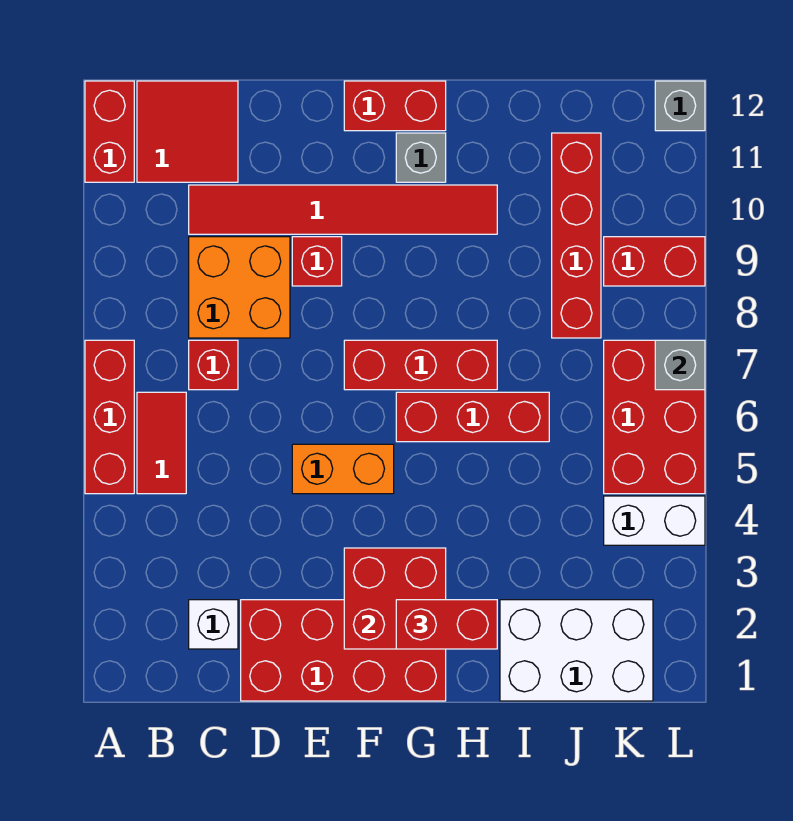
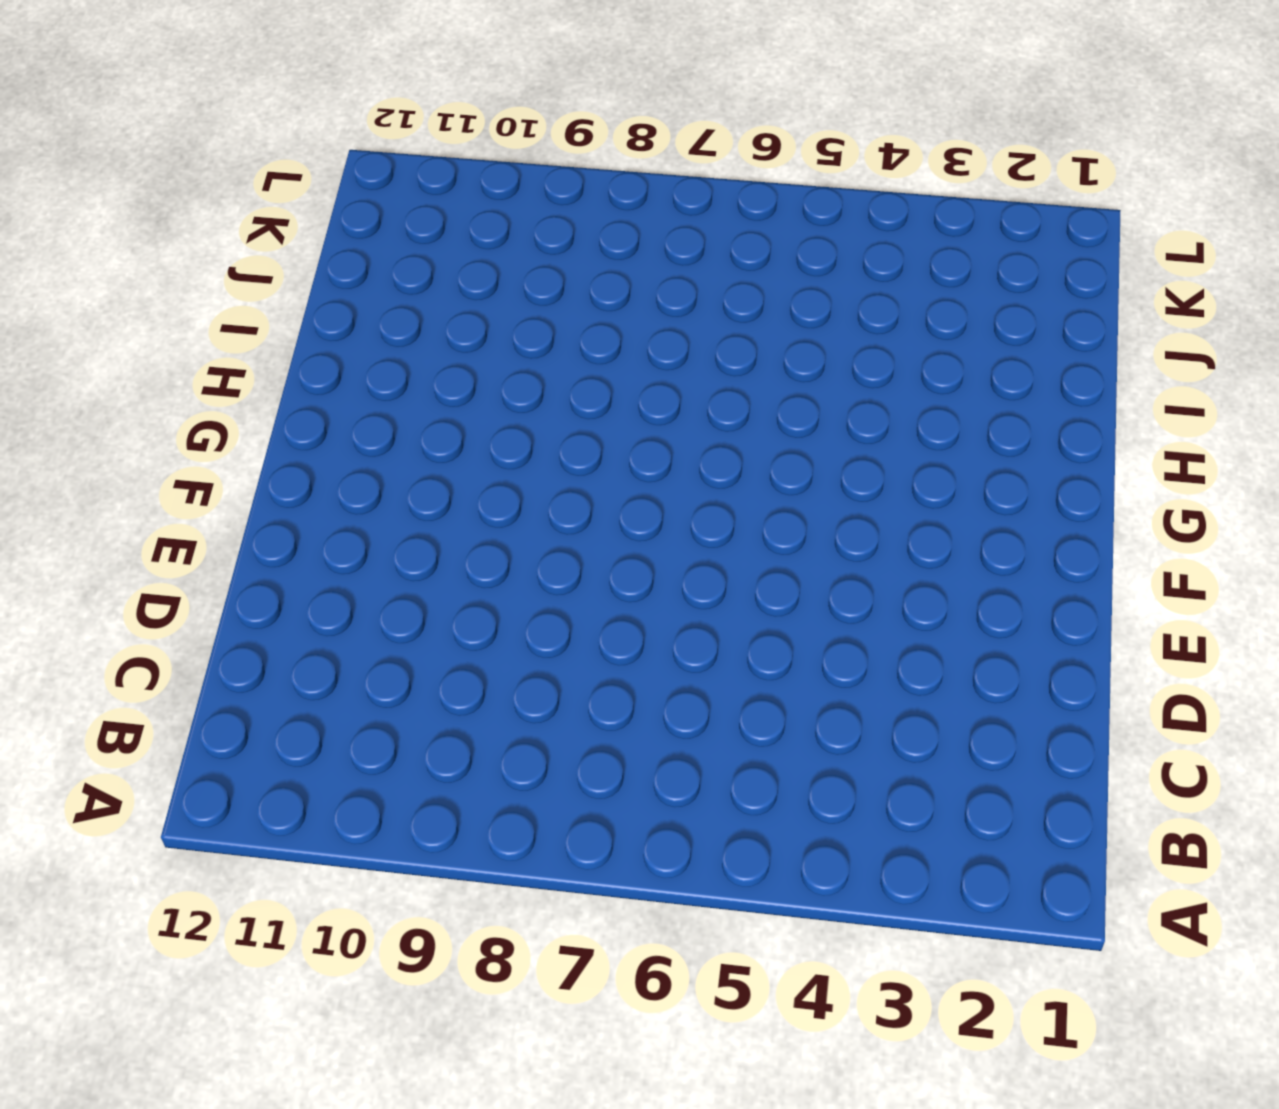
none -> red brick A5:A7 level 1
none -> red brick A11:A12 level 1
none -> red tile B5:B6 level 1

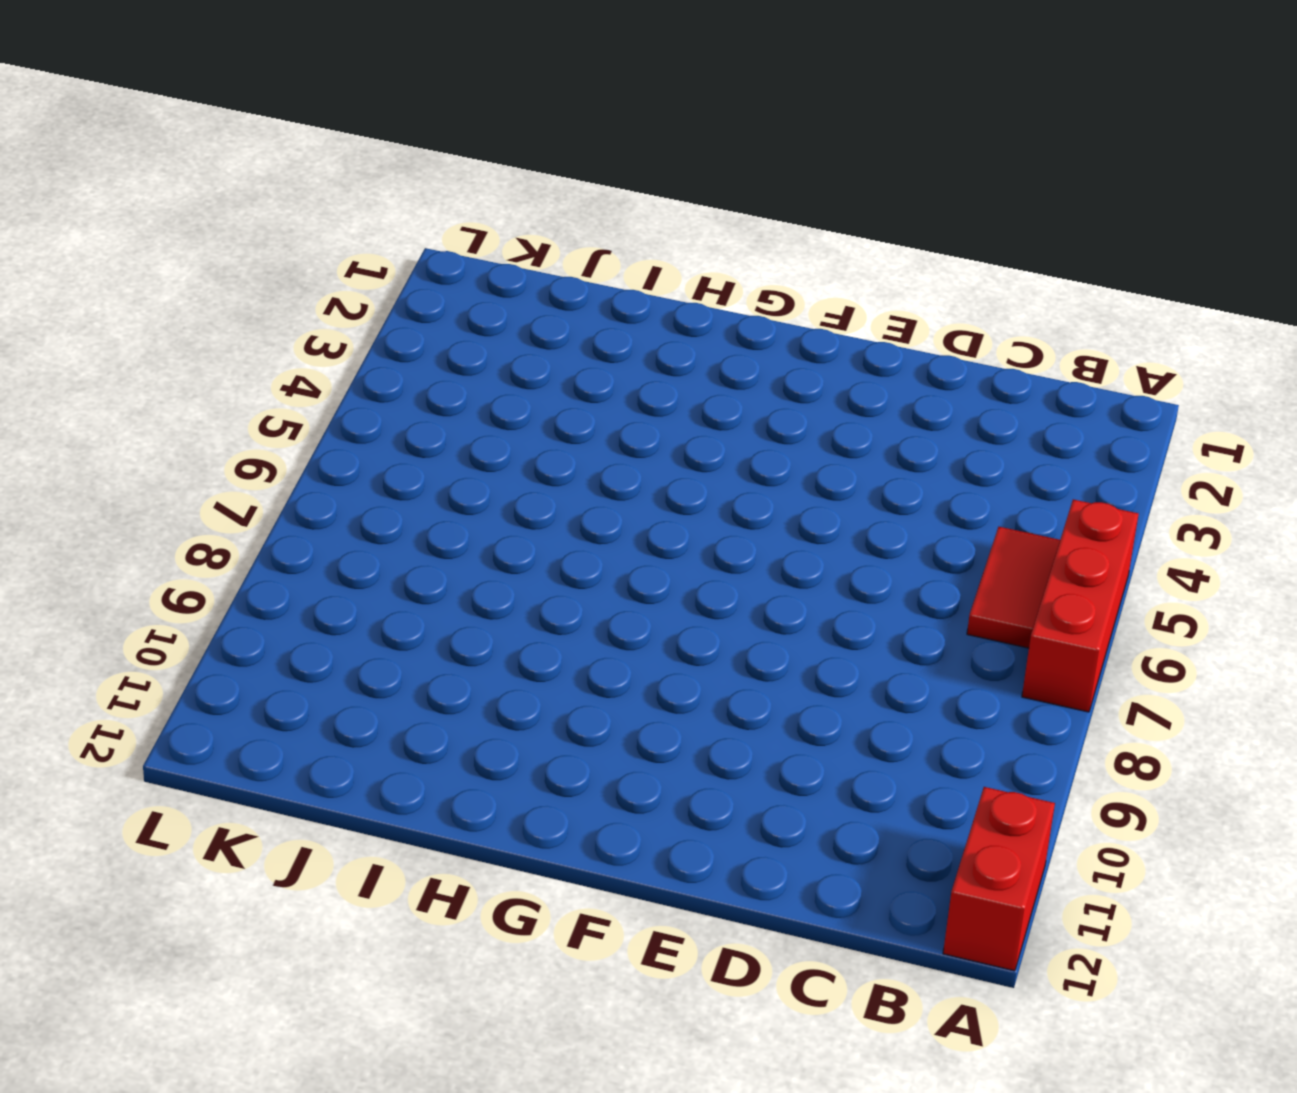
none -> red tile B11:C12 level 1
none -> white brick C2 level 1
none -> red brick C7 level 1

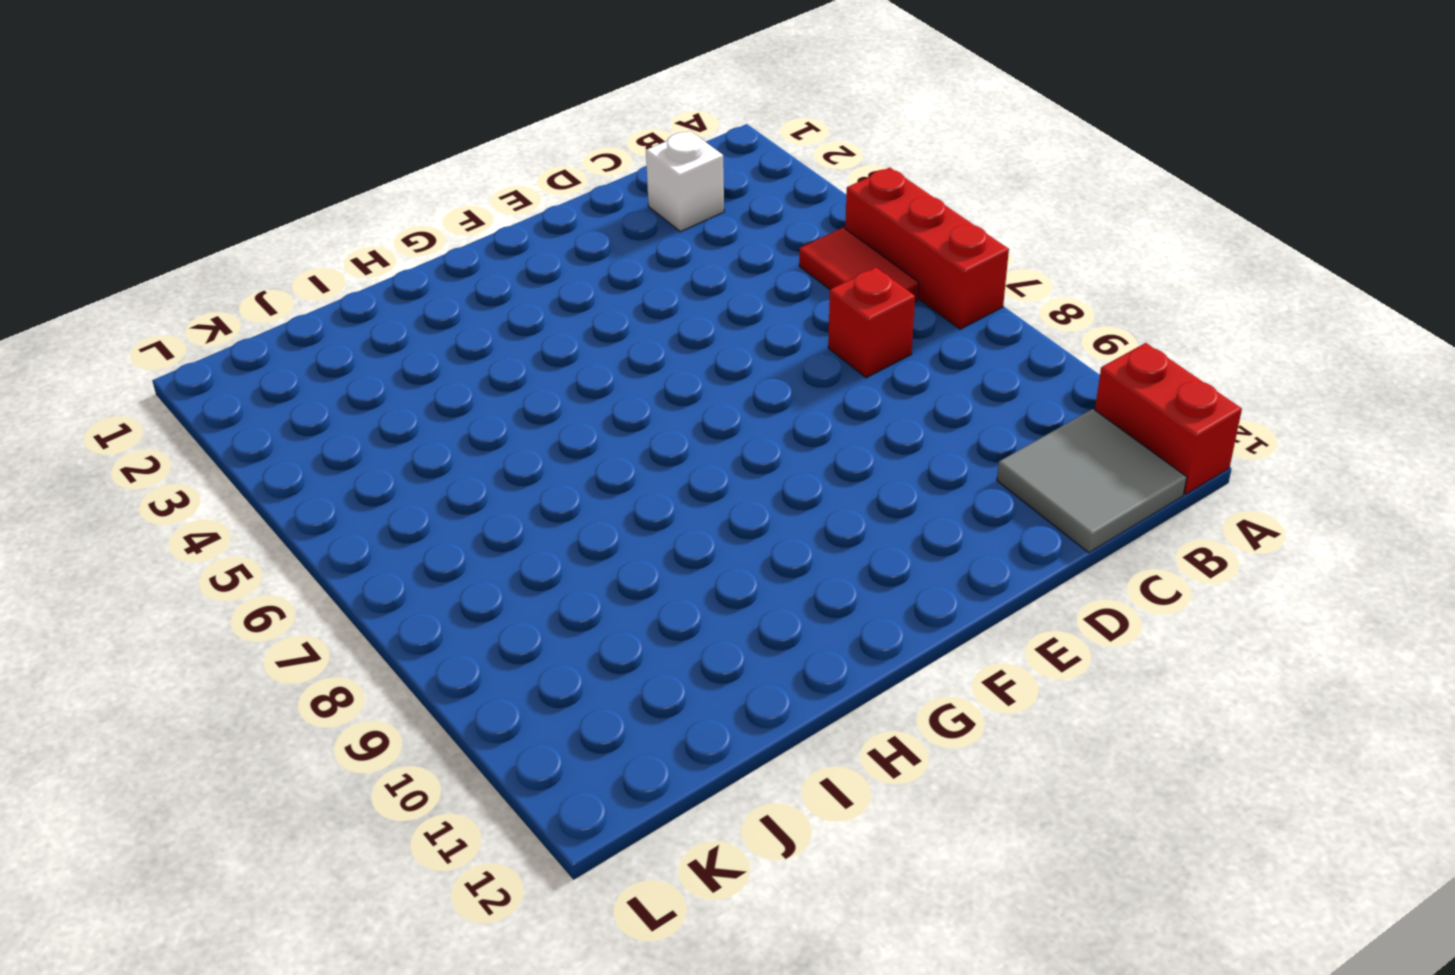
grey tile B11:C12 level 1 -> red tile B11:C12 level 1
none -> orange brick C8:D9 level 1
none -> red tile C10:H10 level 1
none -> red brick D1:G2 level 1

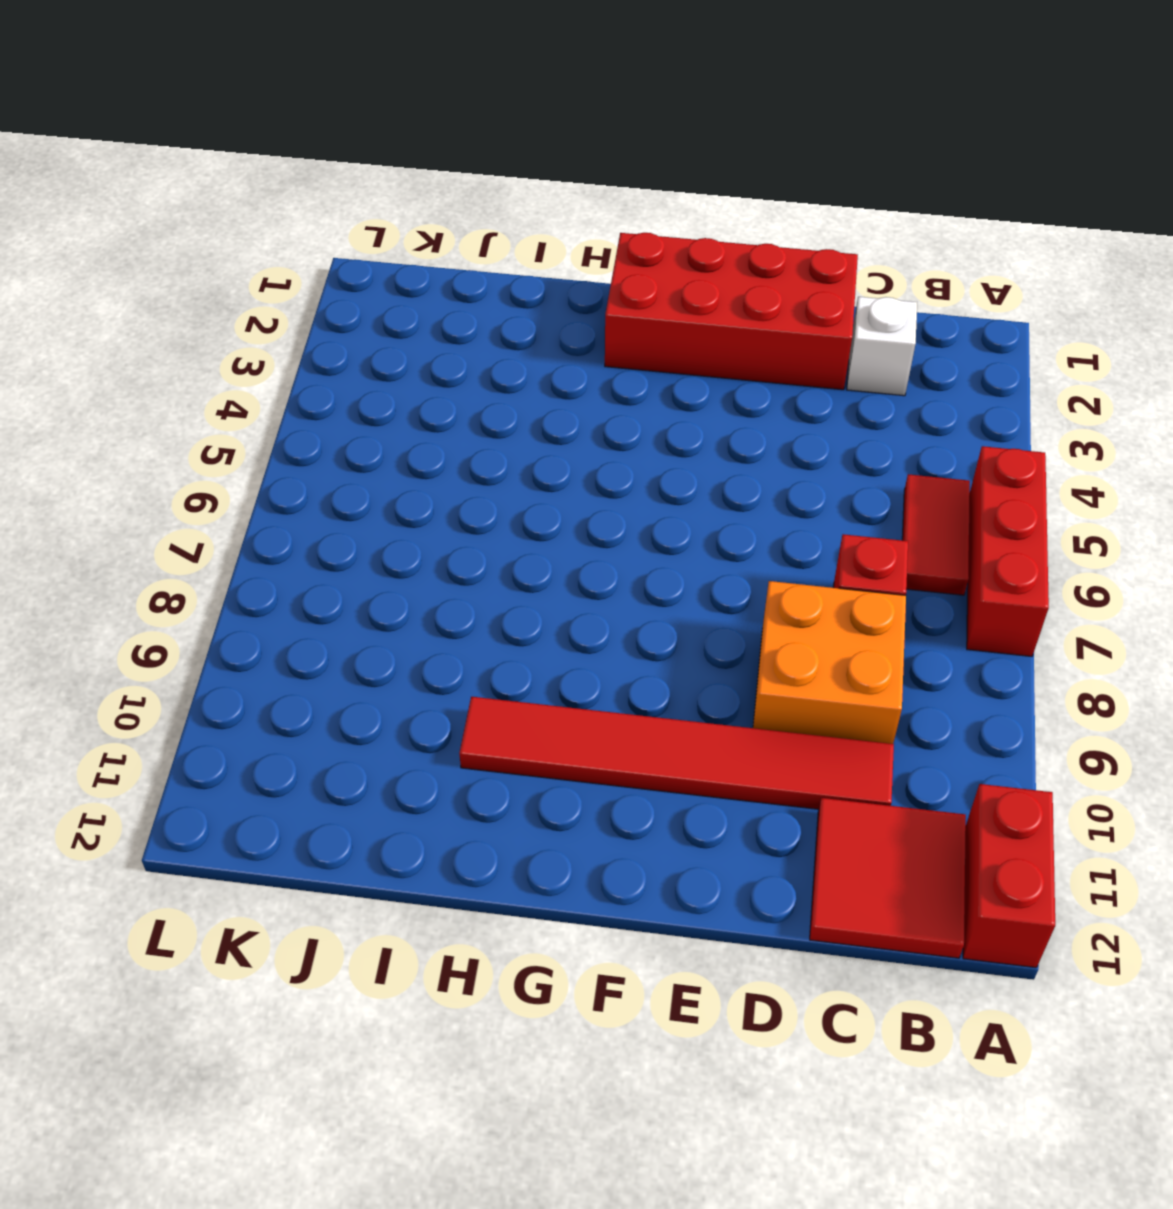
none -> orange brick E5:F5 level 1
none -> red brick E9 level 1
none -> red brick F7:H7 level 1

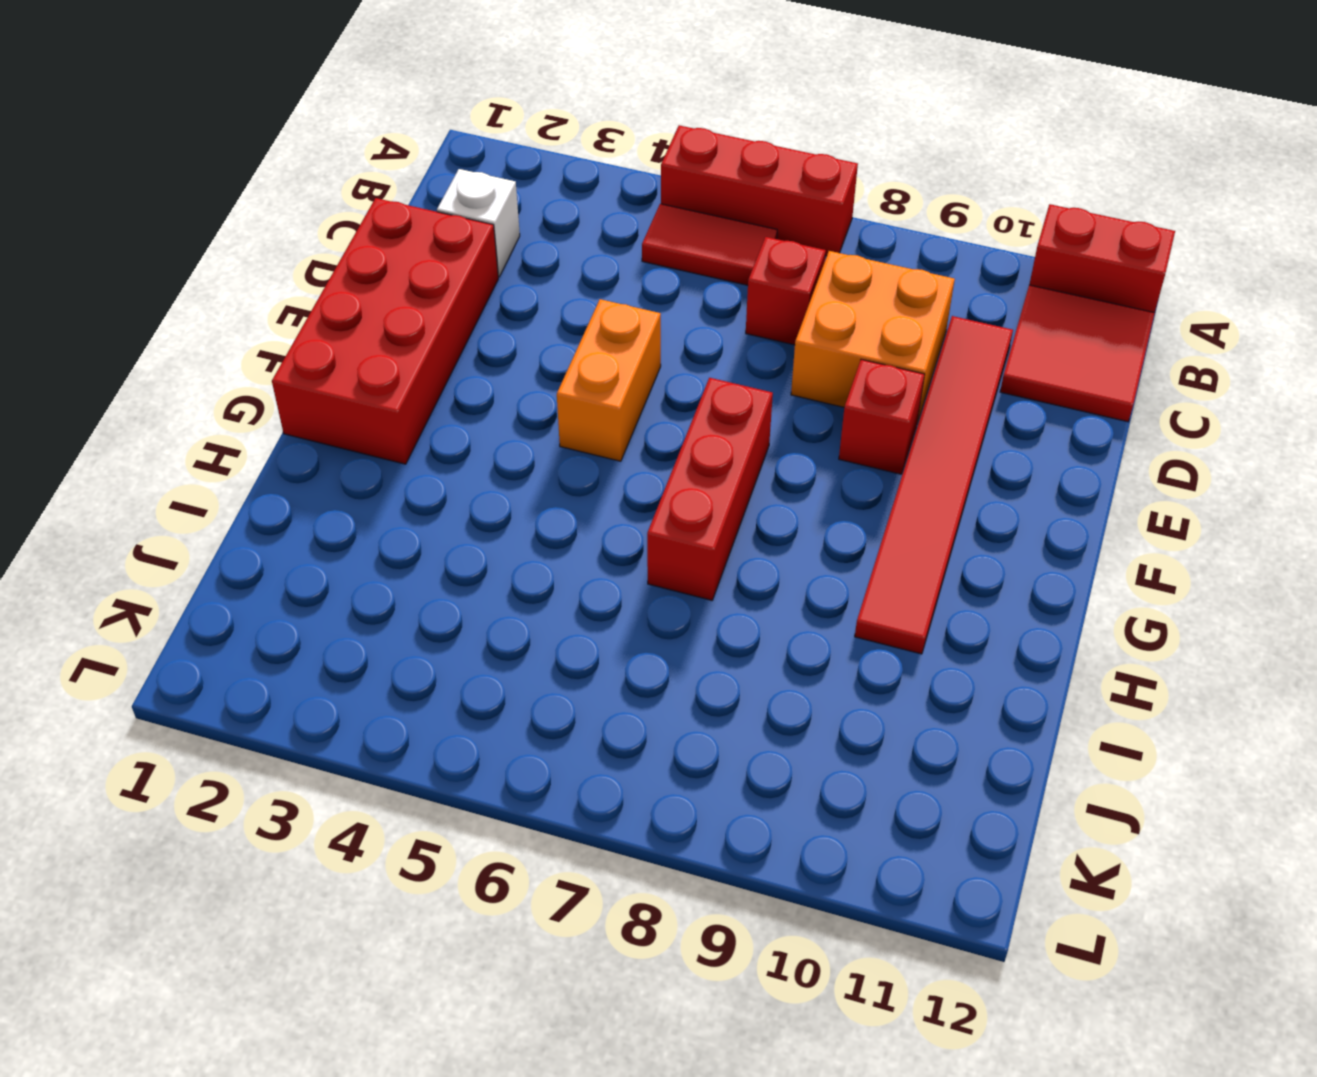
none -> red brick F12:G12 level 1
none -> red brick G6:I6 level 1
none -> grey brick G11 level 1

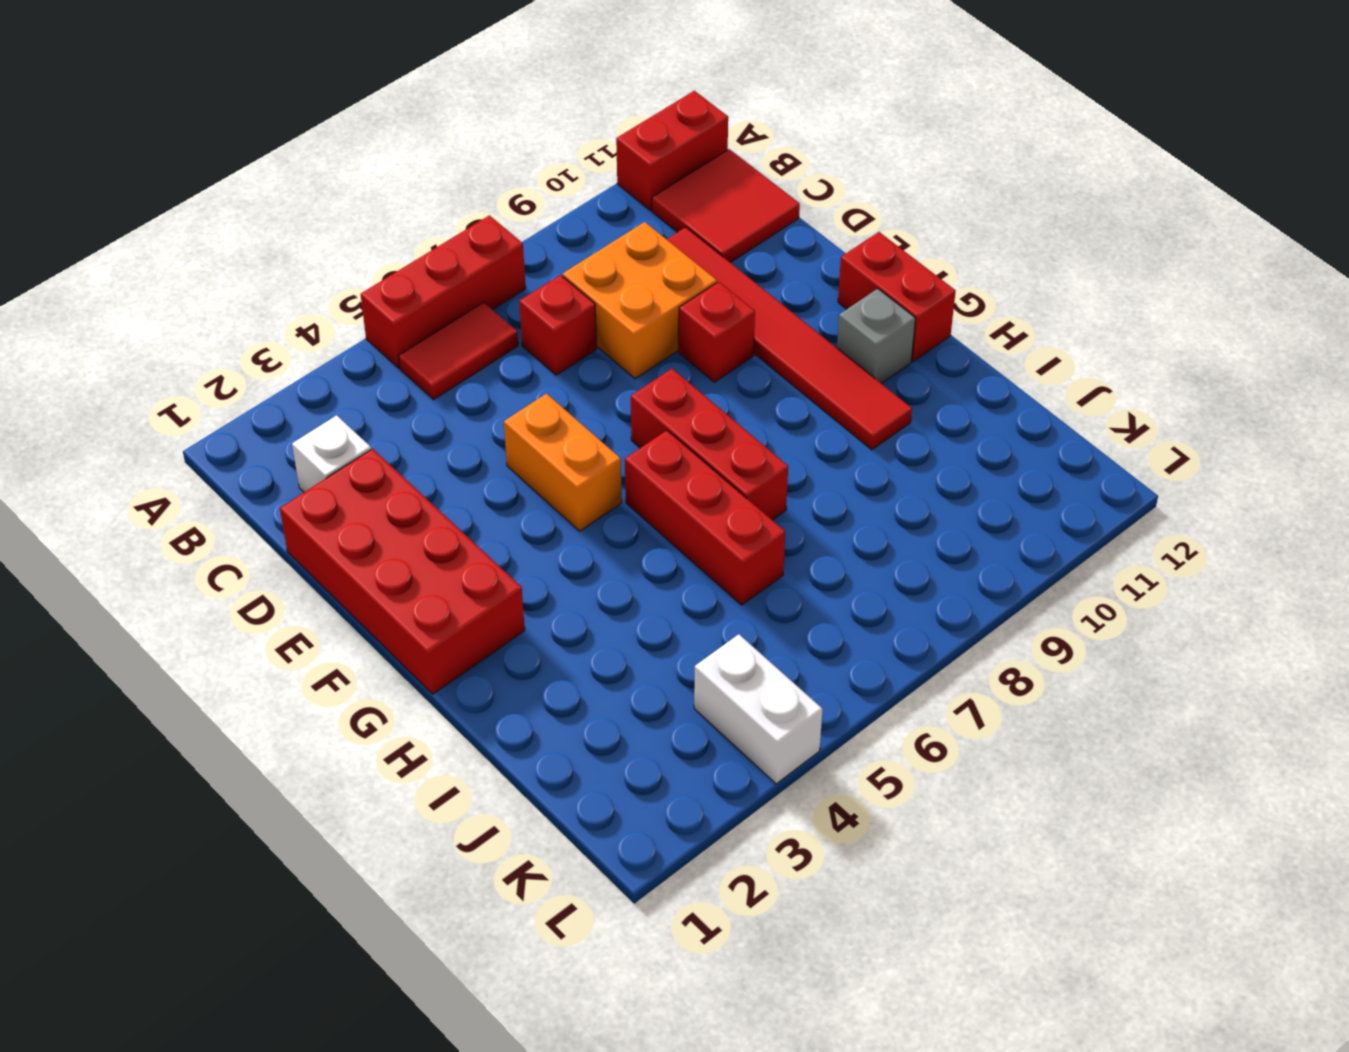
none -> white brick I1:K2 level 1
none -> red brick J8:J11 level 1
none -> red brick K5:L7 level 1

